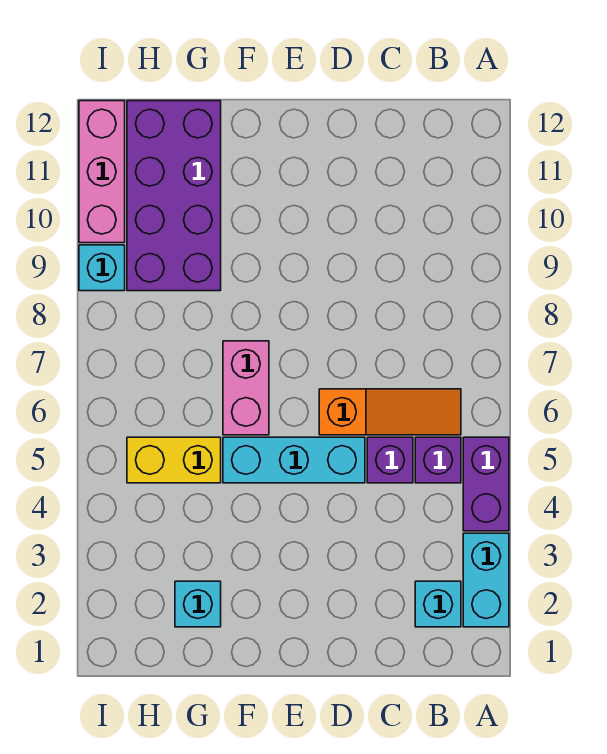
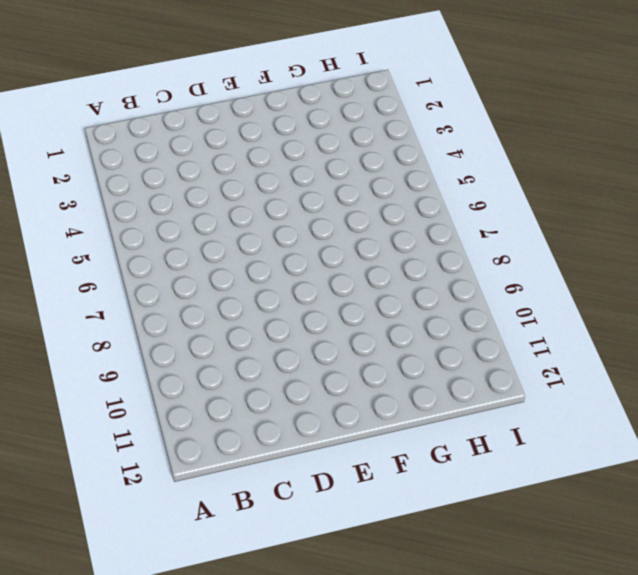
none -> cyan brick A2:A3 level 1
none -> purple brick A4:A5 level 1
none -> cyan brick B2 level 1

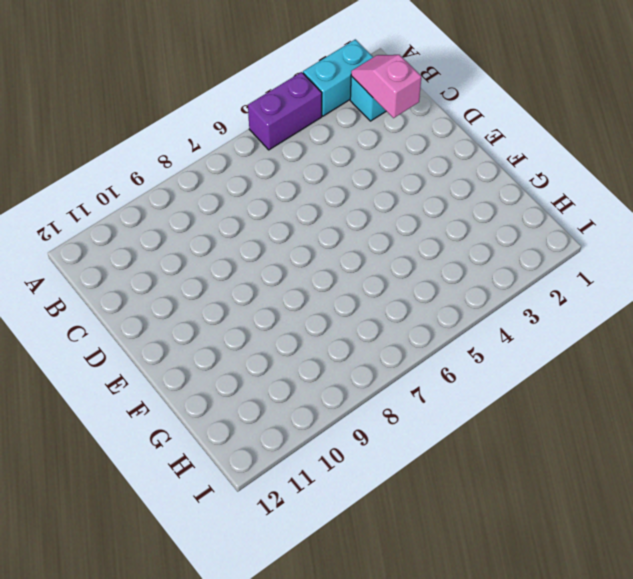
pink slope B2:C2 level 2 top C -> none
none -> purple brick B5 level 1
none -> orange slope B6:D6 level 1 top D
none -> purple brick C5 level 1

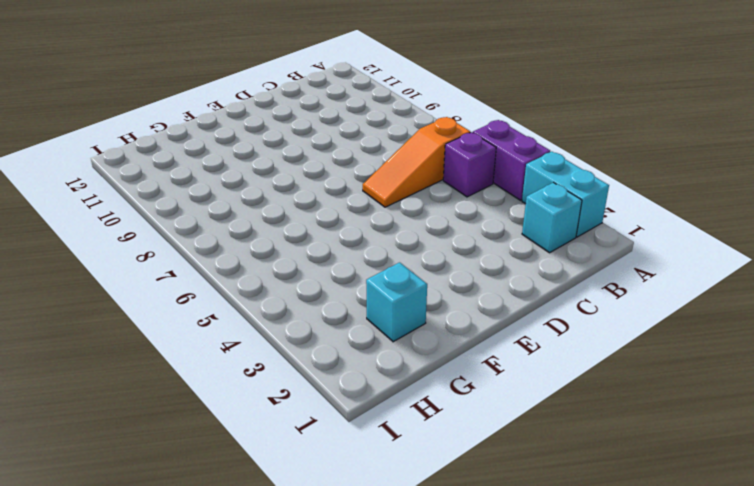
orange slope B6:D6 level 1 top B -> orange slope B6:D6 level 1 top D
none -> purple brick C5 level 1
none -> cyan brick D5:F5 level 1
none -> pink brick F6:F7 level 1

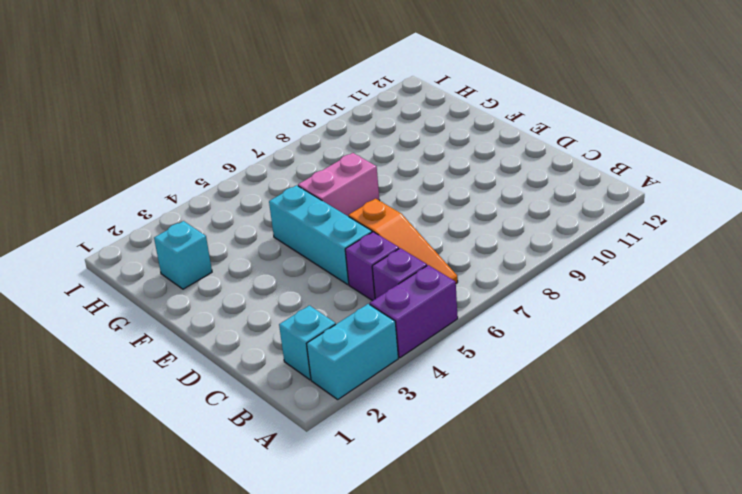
none -> yellow brick G5:H5 level 1
none -> purple brick G9:H12 level 1
none -> cyan brick I9 level 1

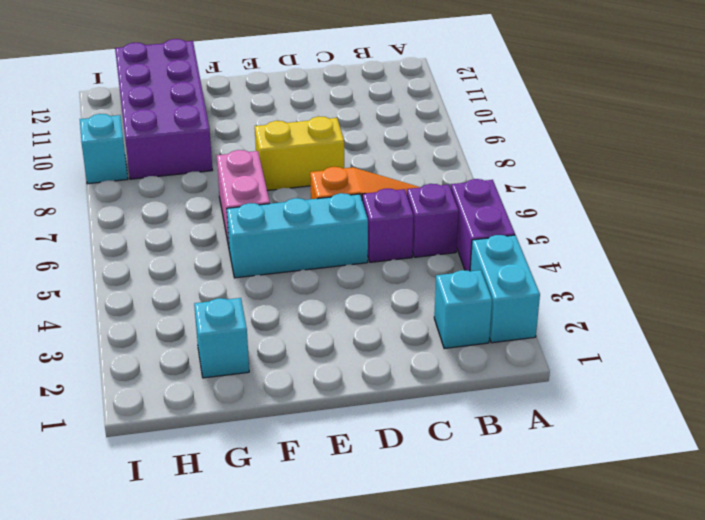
yellow brick D8:E8 level 1 -> yellow brick G5:H5 level 1
none -> pink brick I10:I12 level 1

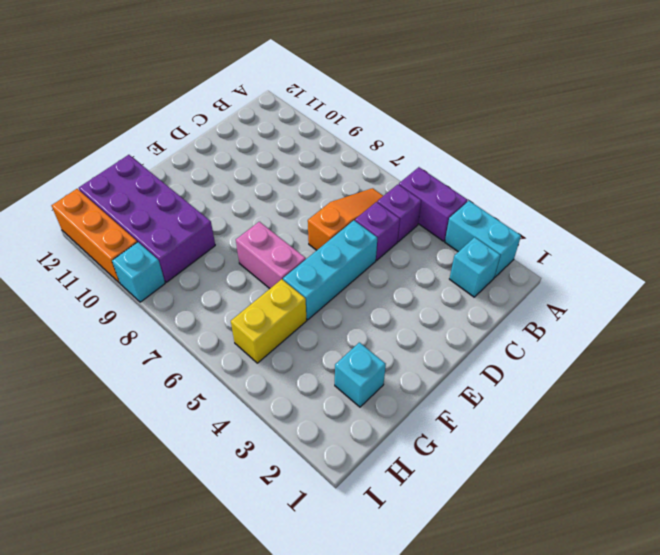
orange brick I10:I12 level 1 -> pink brick I10:I12 level 1

